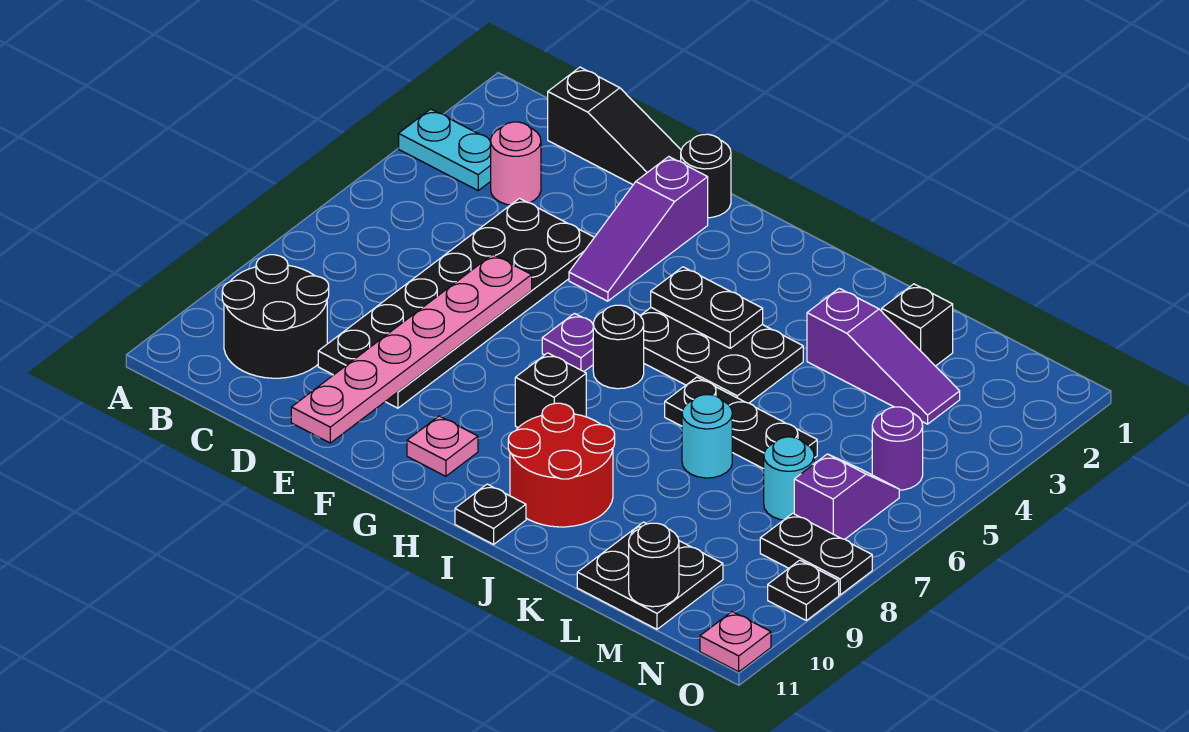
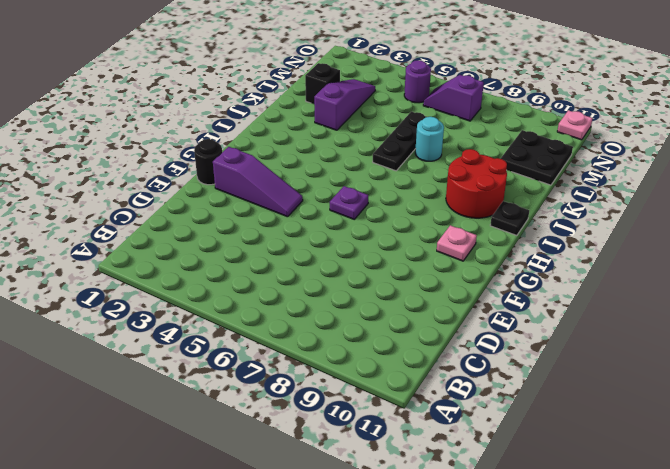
none -> cyan plate A3:B3 level 1
none -> black round brick B9:C10 level 1
none -> black slope C1:E1 level 1 top C

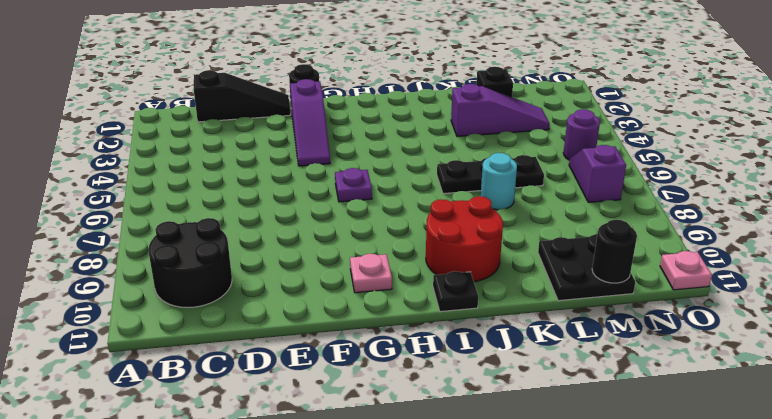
none -> cyan plate A3:B3 level 1
none -> pink round brick C3 level 1
none -> black plate D4:E9 level 1

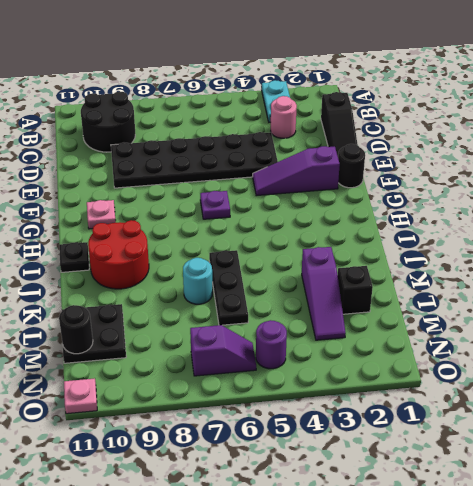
none -> black plate H4:J5 level 1
none -> black round brick H6 level 1
none -> black brick H8 level 1

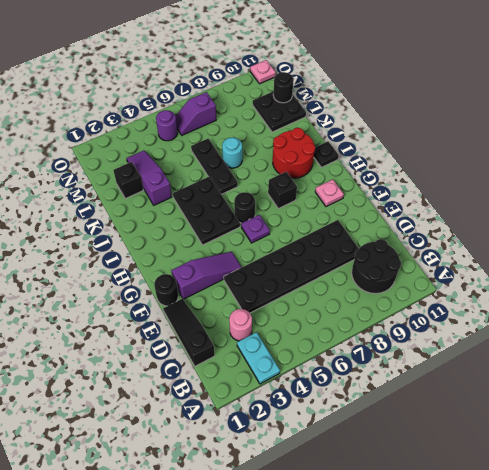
none -> cyan round brick M7 level 1
none -> black plate N8:O8 level 1
none -> black plate O9 level 1

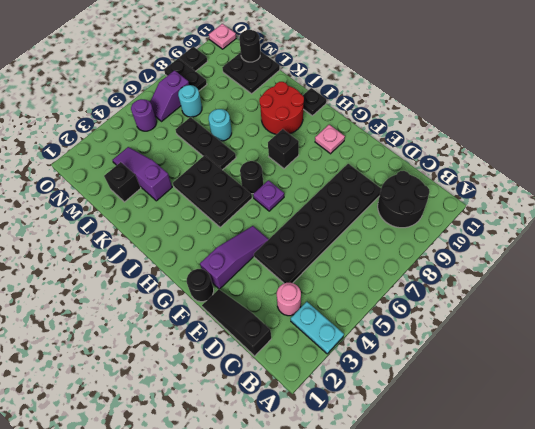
none -> pink plate E6:E11 level 2
none -> black plate H4:I4 level 2

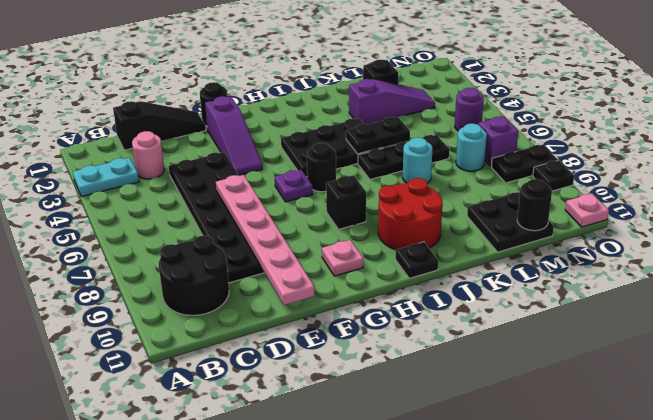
black plate J5:K5 level 2 -> black plate H4:I4 level 2

